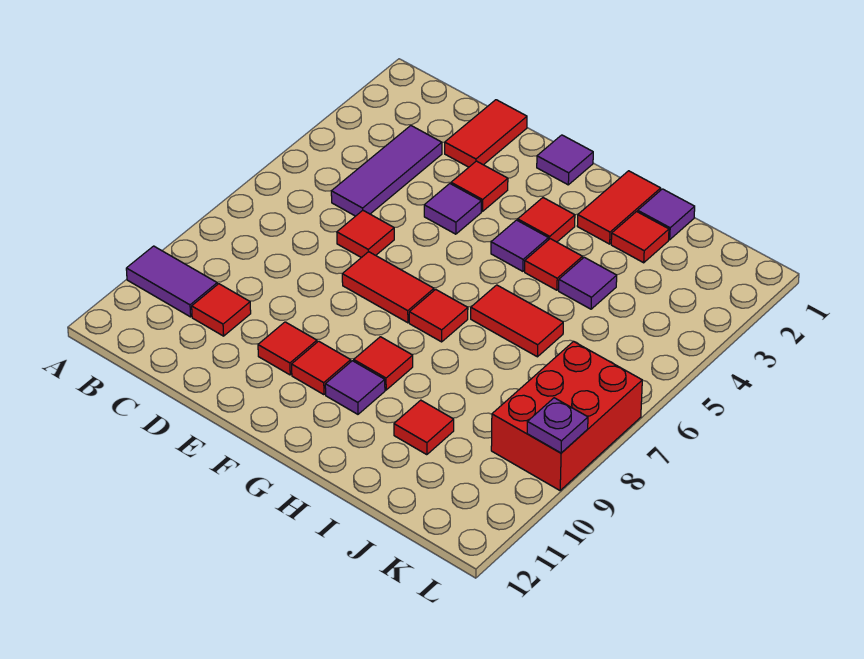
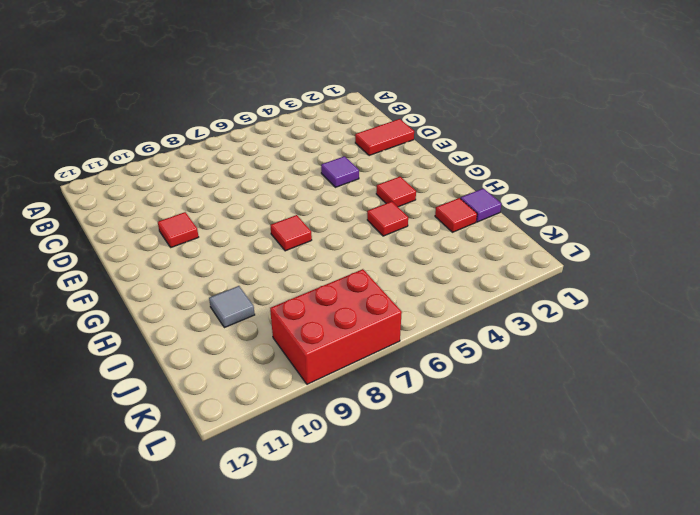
grey tile I10 level 1 -> red tile I10 level 1
none -> purple tile A10:B10 level 1
none -> purple tile C3:C5 level 1
none -> red tile C10 level 1

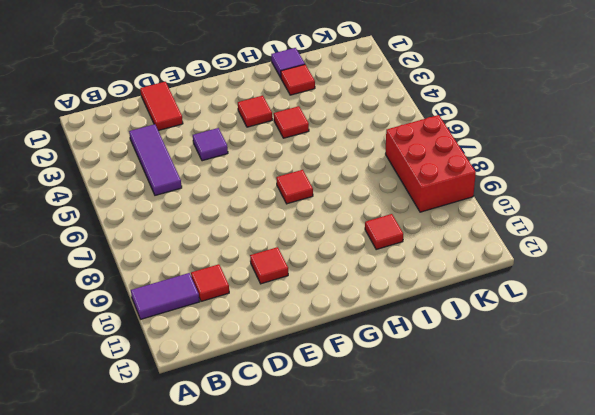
none -> red tile D6 level 1
none -> red tile E3 level 1
none -> red tile E7:F7 level 1

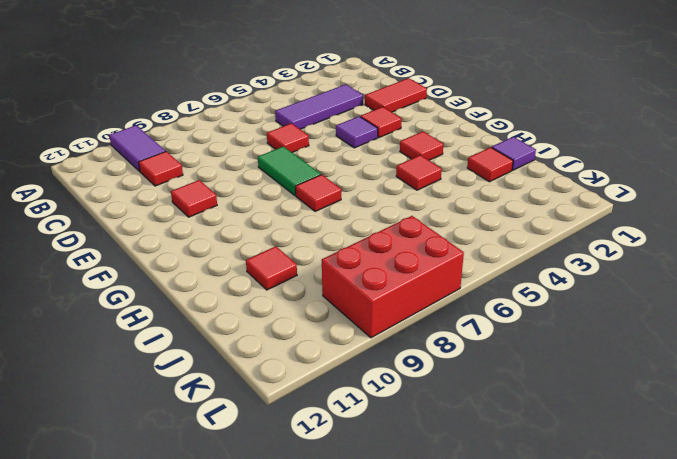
green tile E7:F7 level 1 -> red tile E7:F7 level 1
none -> purple tile F1 level 1
none -> red tile F10 level 1
none -> purple tile G4 level 1

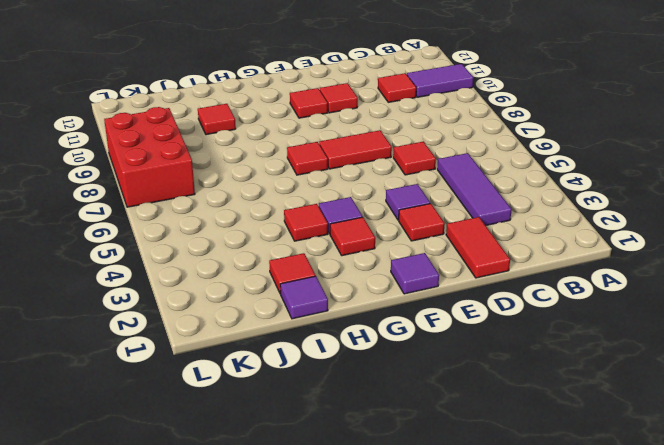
none -> red tile G9 level 1
none -> purple tile G10 level 1
none -> red tile H1:H2 level 1

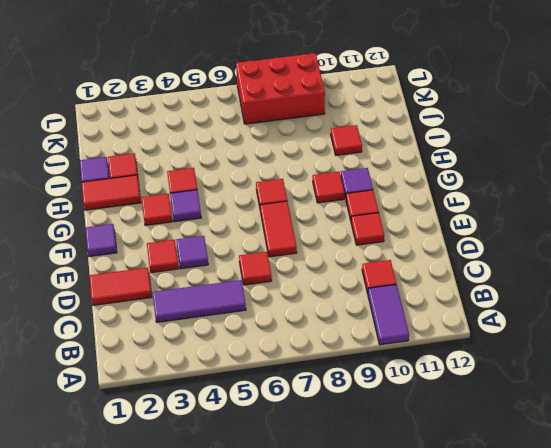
none -> red tile H6:I6 level 1
none -> purple tile I4 level 1
none -> purple plate L9 level 2

